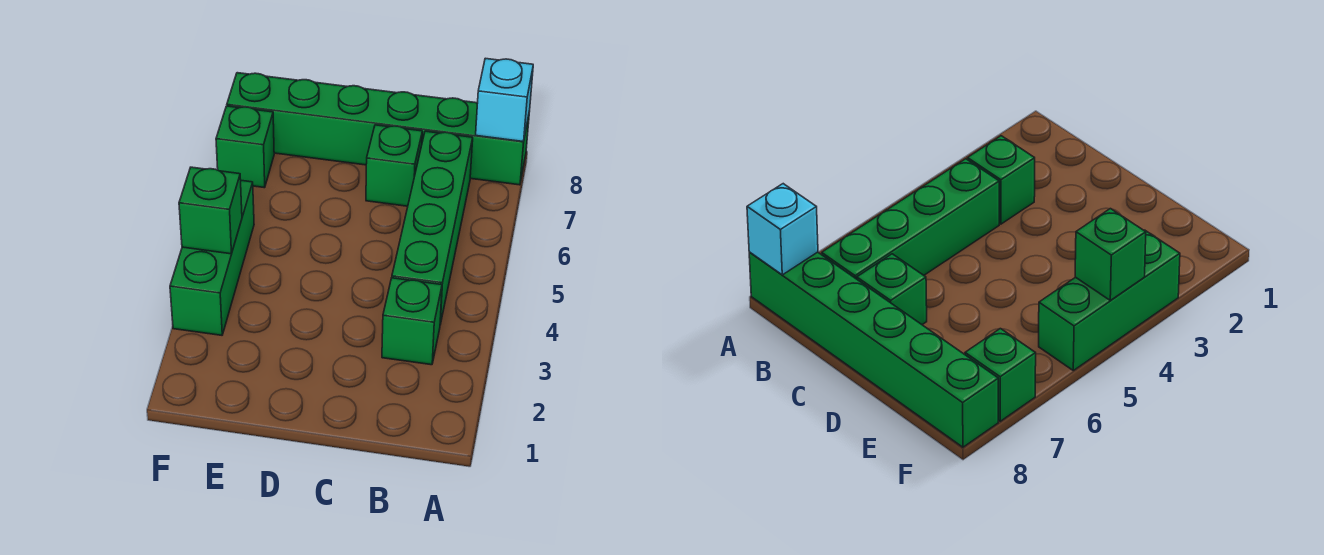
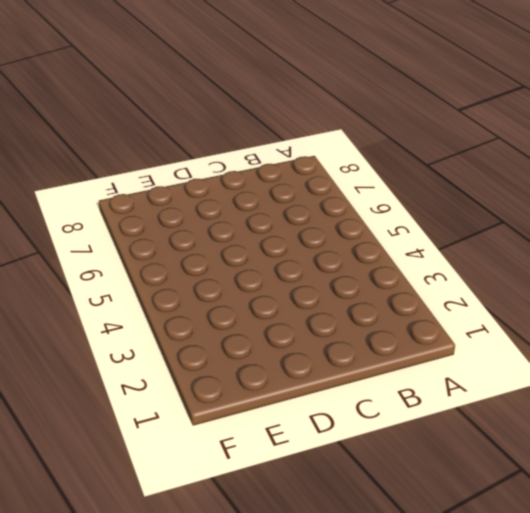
none -> green brick A8:F8 level 1
none -> green brick B3 level 1

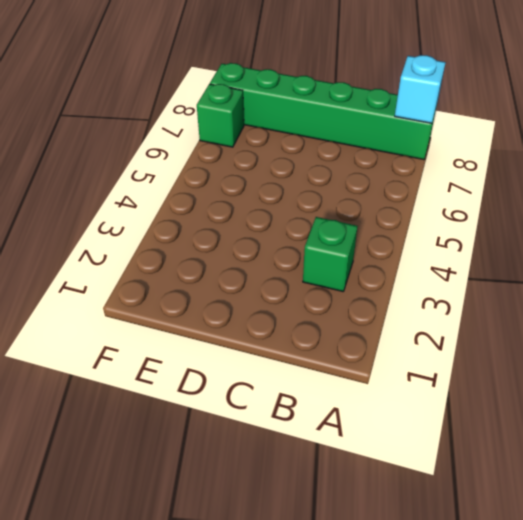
none -> green brick B4:B7 level 1
none -> green brick C7 level 1

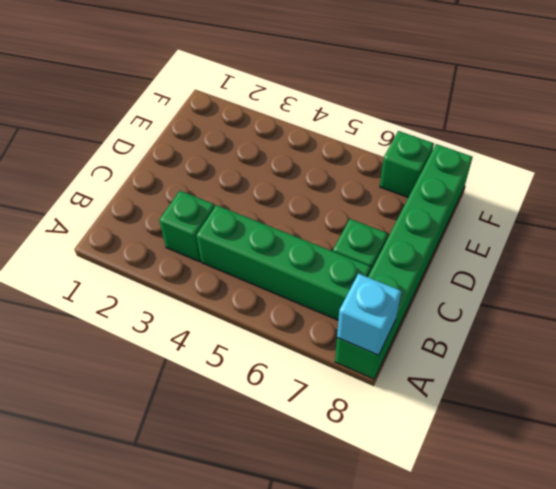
none -> green brick F3:F5 level 1
none -> green brick F4 level 2

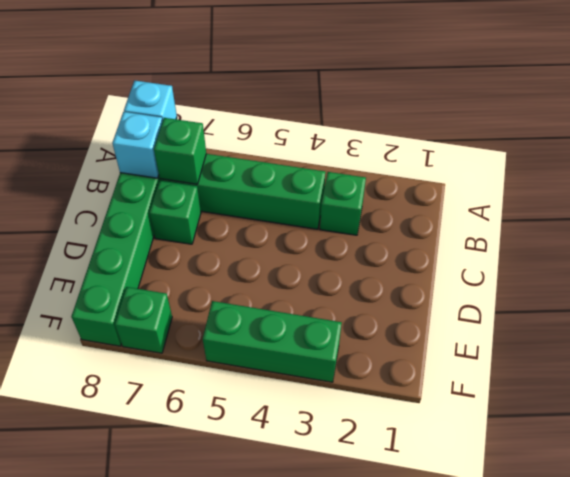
green brick B7 level 2 -> green brick F4 level 2
cyan brick B8 level 2 -> none

